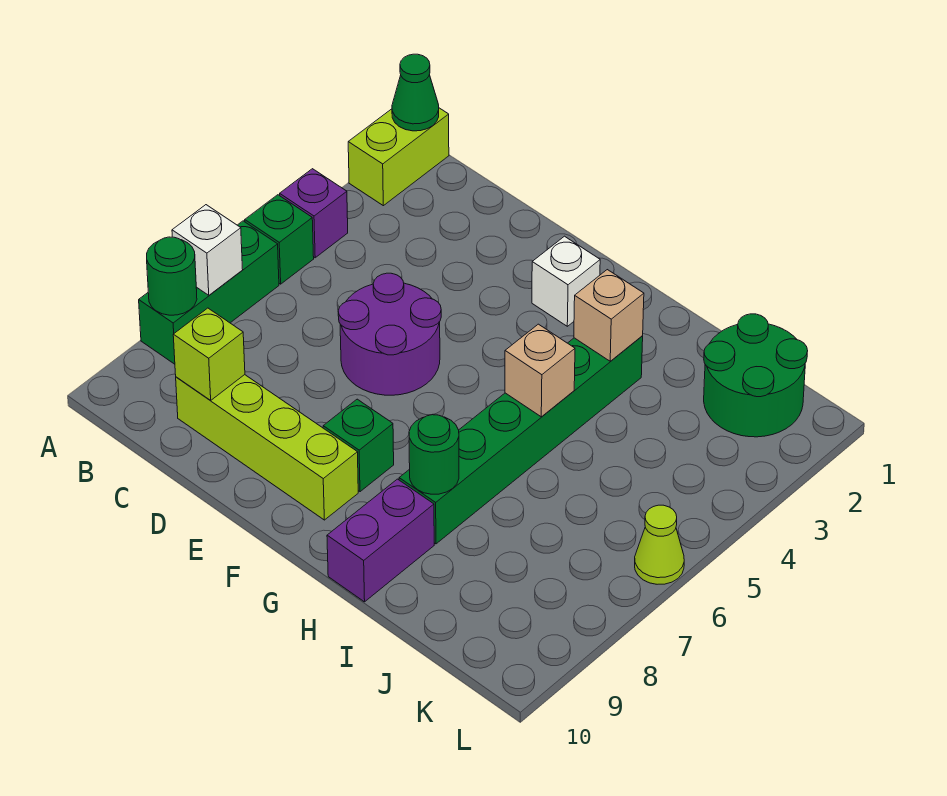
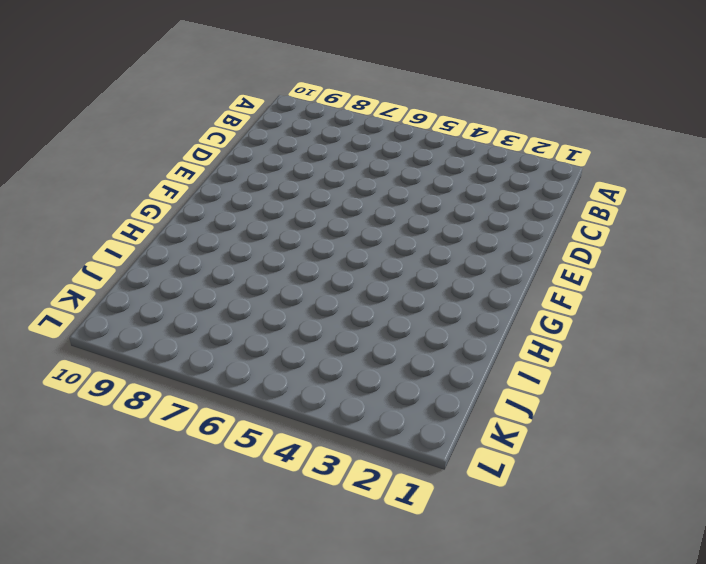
none -> lime brick A1:A2 level 1
none -> purple brick A4 level 1
none -> green brick A5 level 1

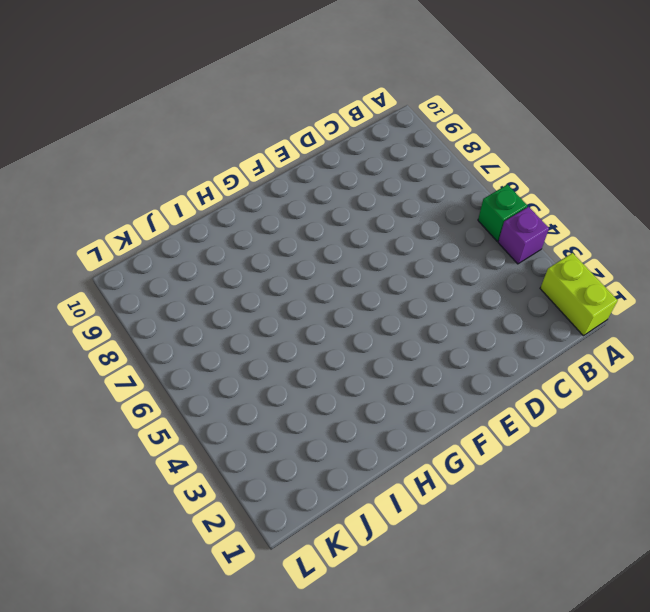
none -> green brick A6:A8 level 1
none -> lime brick C9:F9 level 1
none -> purple round brick D5:E6 level 1

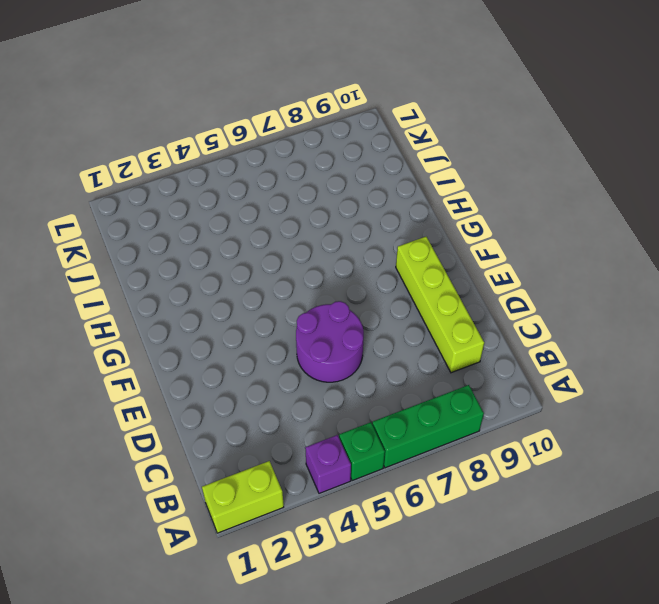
none -> white brick F2 level 1
none -> green brick F8 level 1
none -> green brick H3:H8 level 1

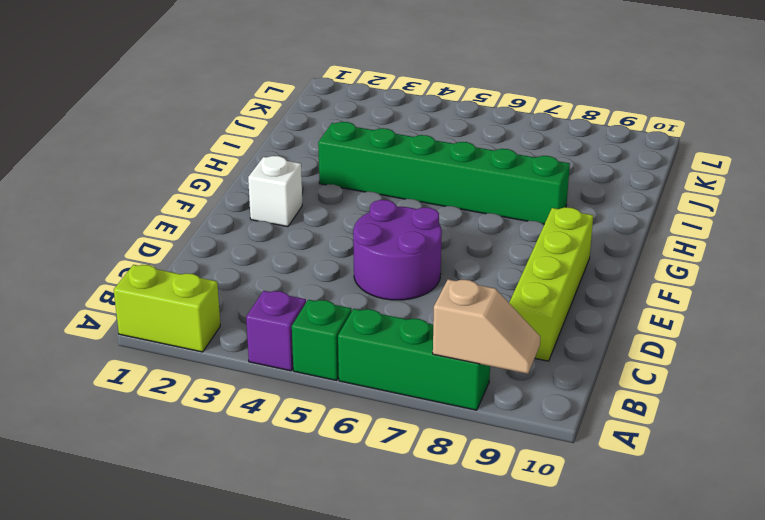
tan slope A8:A9 level 2 top 8 -> green round brick A8 level 2
none -> green brick F8 level 1
none -> purple brick H9:H10 level 1
none -> green round brick J1:K2 level 1

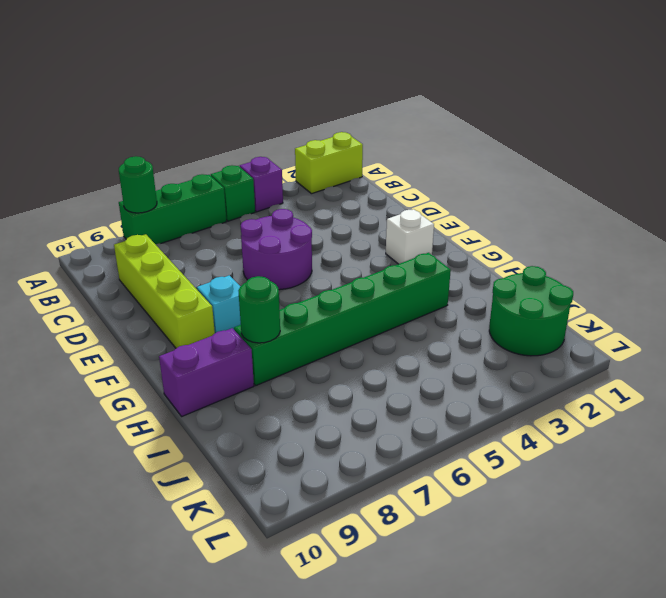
cyan brick F8 level 1 -> green brick F8 level 1
none -> lime cone L6 level 1
none -> green cone A1 level 2
none -> white brick A7 level 2

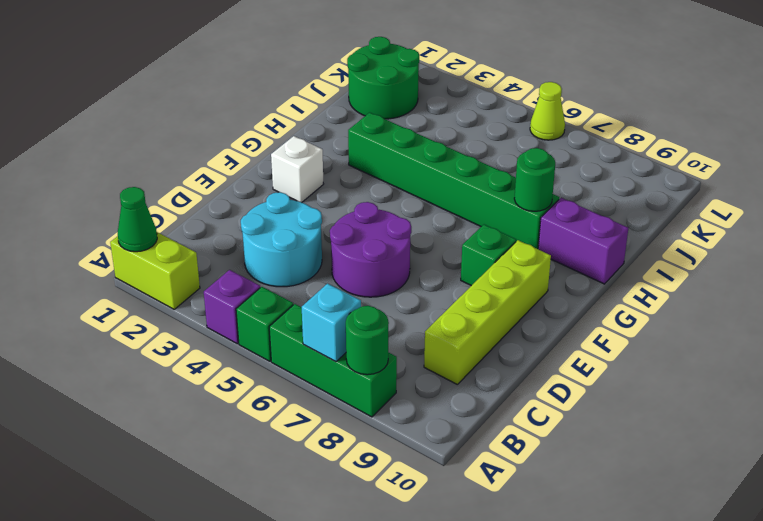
cyan brick A7 level 2 -> white brick A7 level 2
cyan round brick C3:D4 level 1 -> none
none -> lime brick C9 level 2
none -> tan brick H3 level 2
none -> tan brick H5 level 2

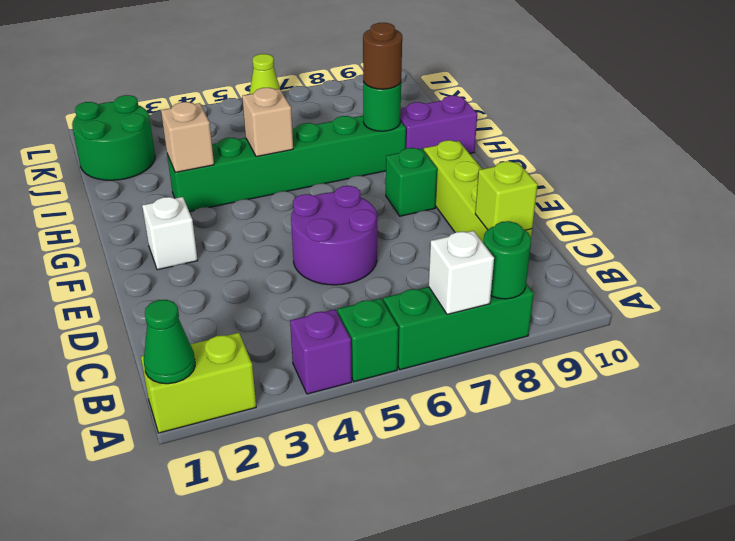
brown round brick H8 level 3 -> none

